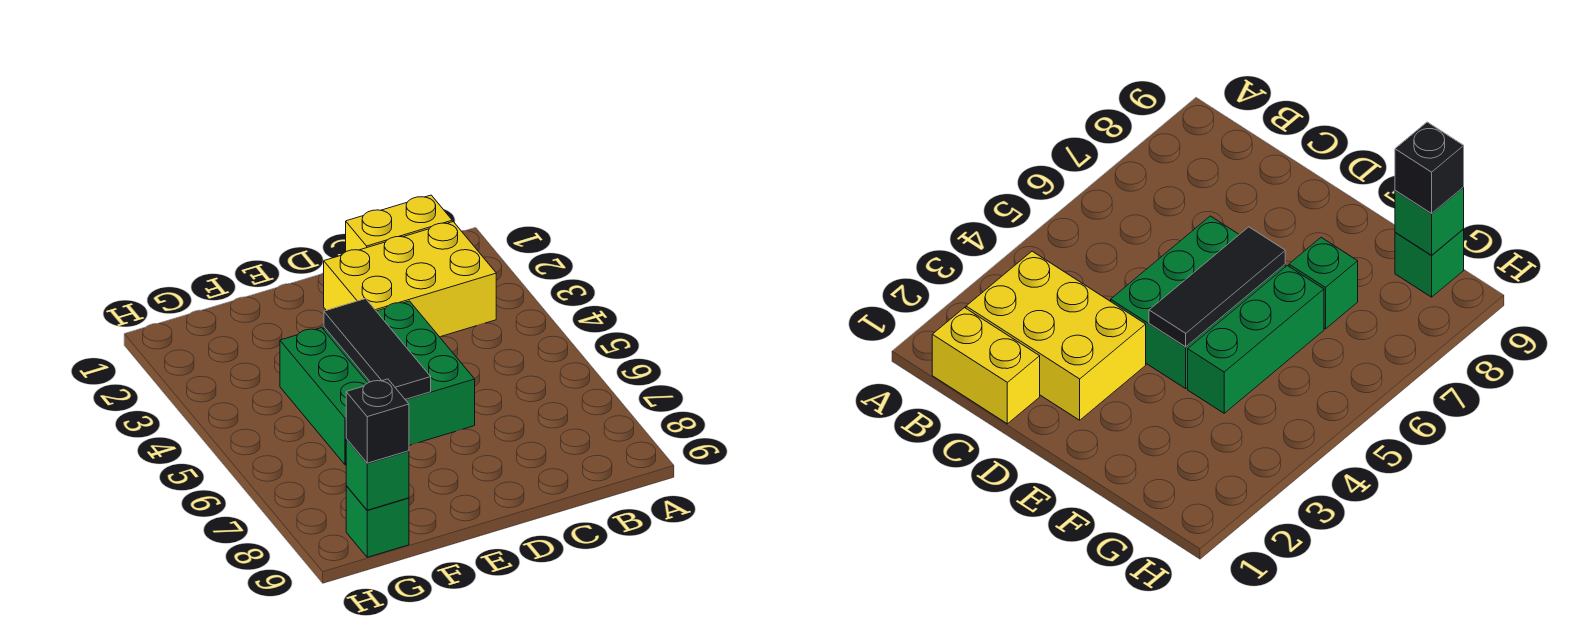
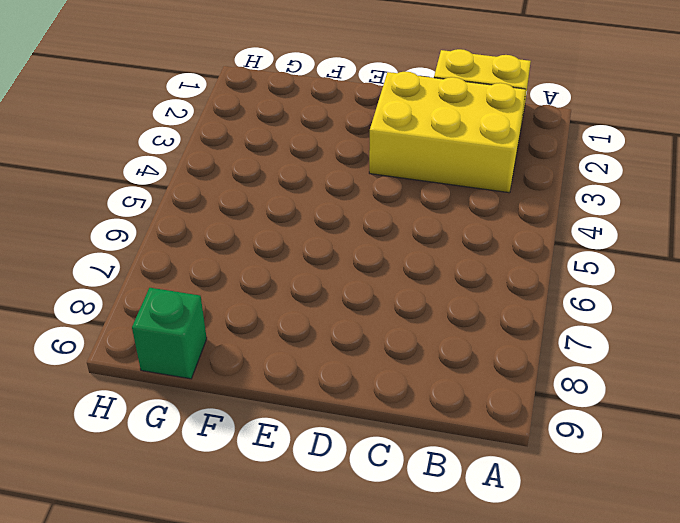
none -> green brick D4:E6 level 1
none -> green brick F4:F6 level 1

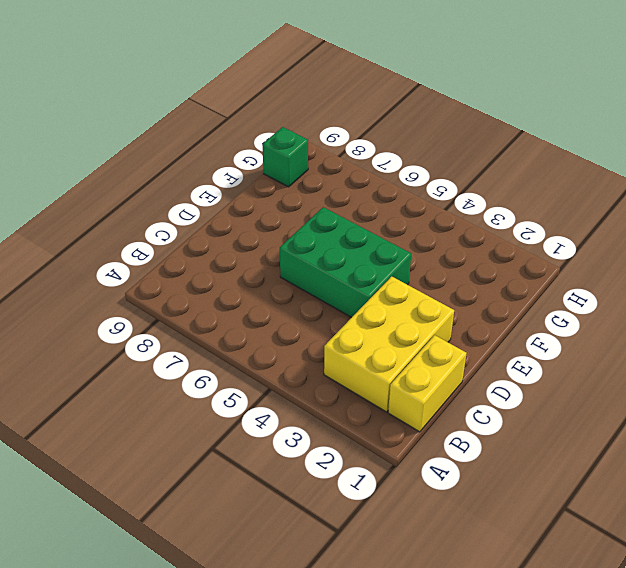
none -> green brick F4:F6 level 1
none -> green brick F7 level 1

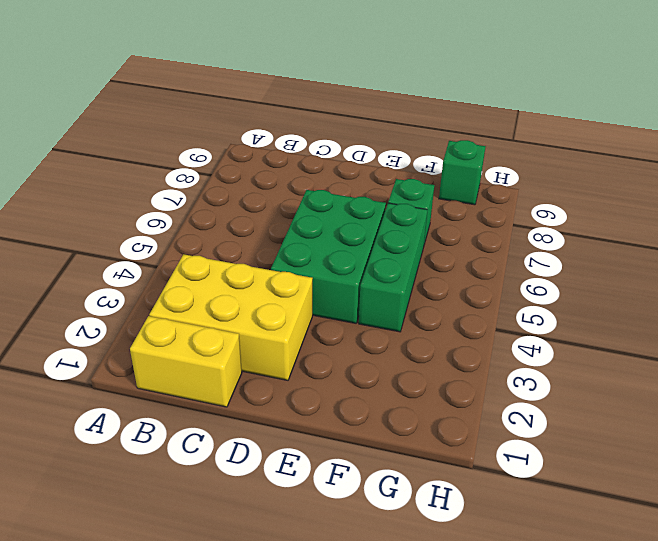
none -> black tile E4:E6 level 2
none -> green brick G9 level 2

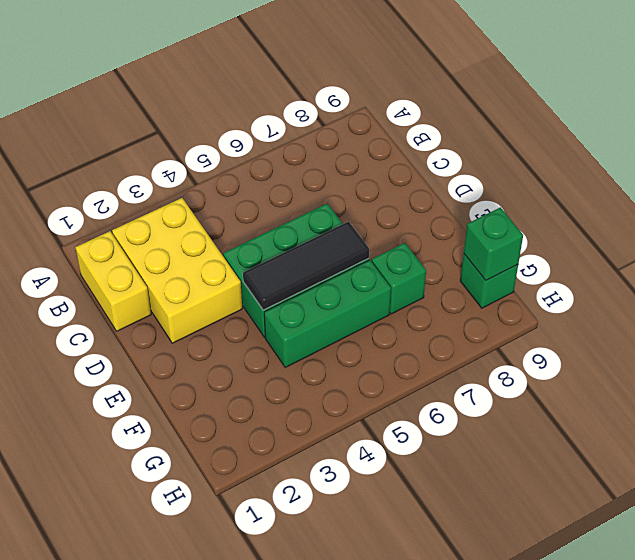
none -> black brick G9 level 3

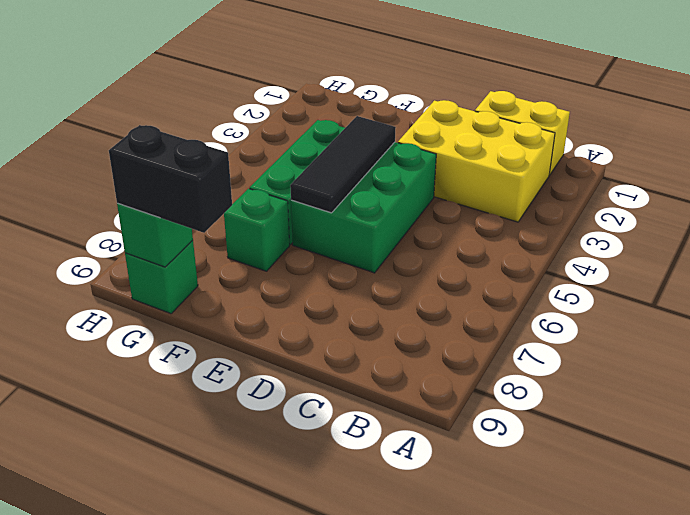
black brick F9:G9 level 3 -> black brick G9 level 3

